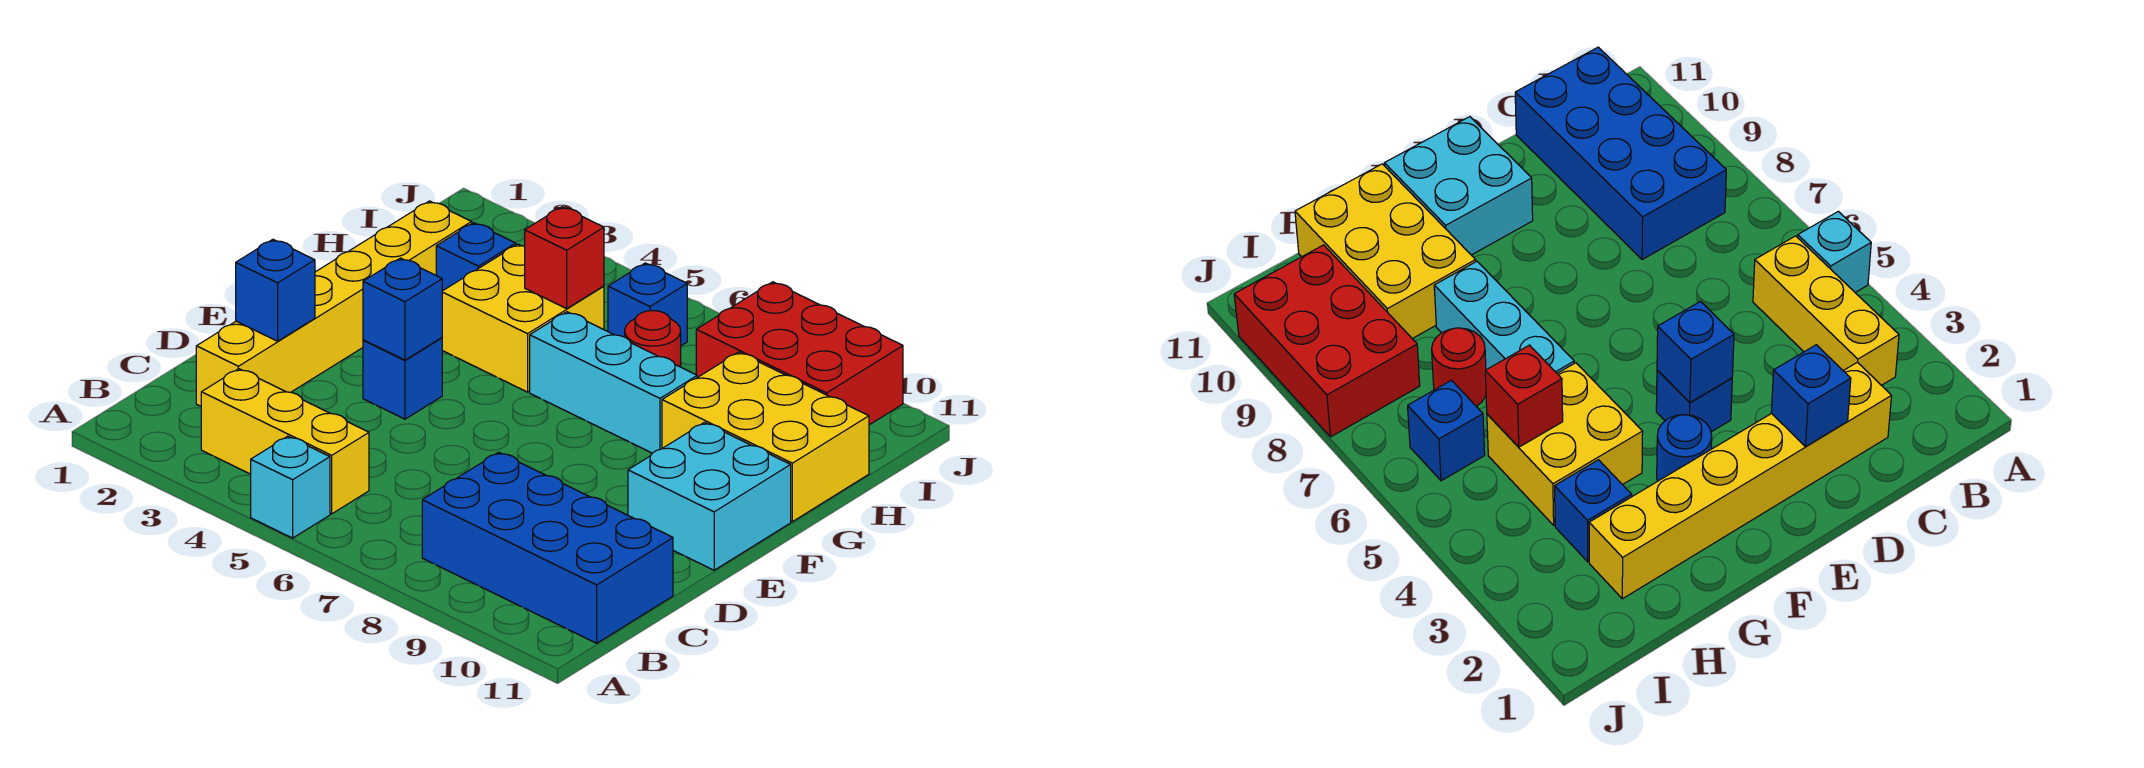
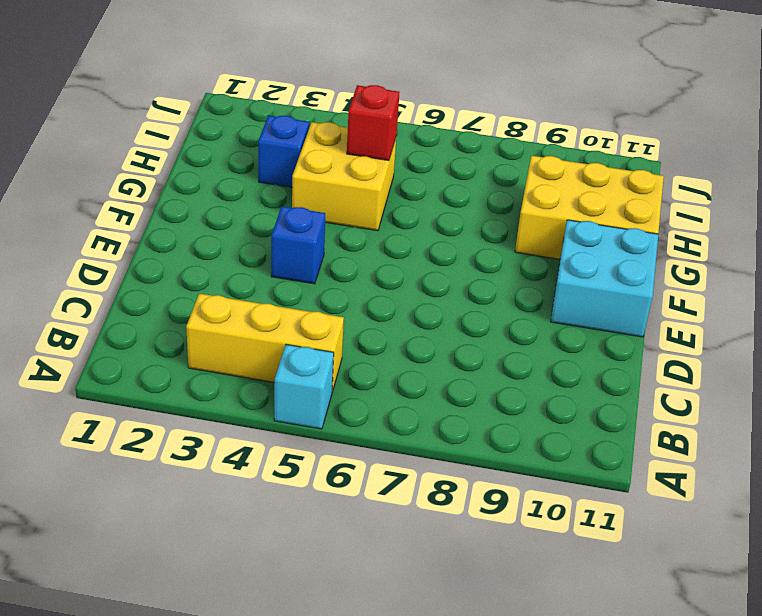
none -> blue brick B8:C11 level 1
none -> yellow brick C2:H2 level 1
none -> blue round brick F3 level 1

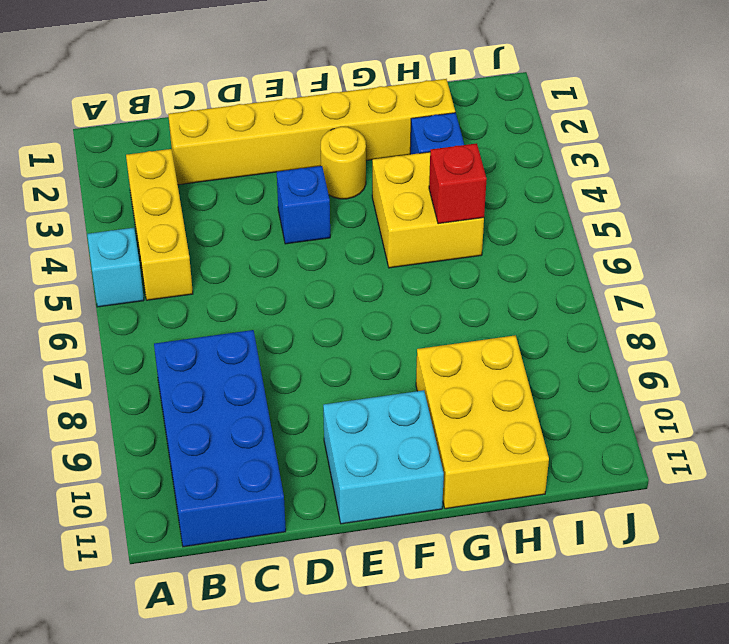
yellow round brick F3 level 1 -> blue round brick F3 level 1
none -> cyan brick G6:G8 level 1
none -> red round brick H7 level 1
none -> blue brick I6 level 1

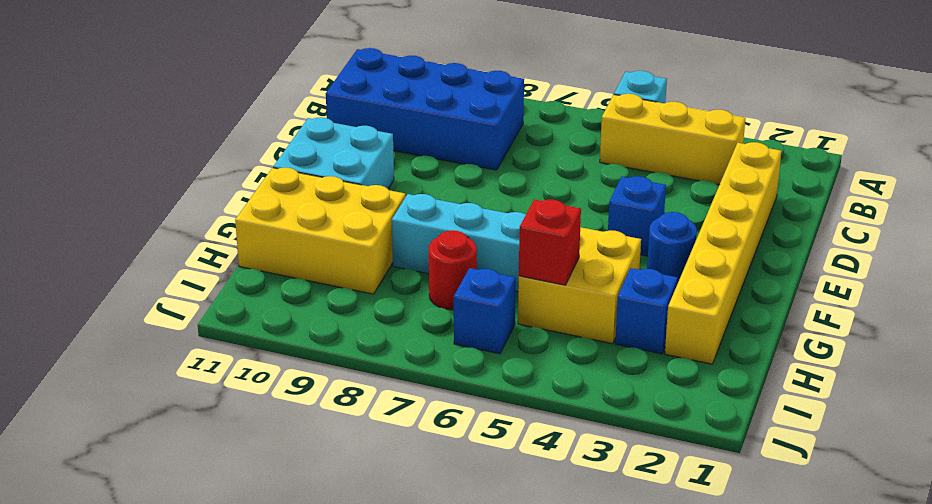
none -> red brick I8:J10 level 1
none -> blue brick D2 level 2
none -> blue brick E4 level 2

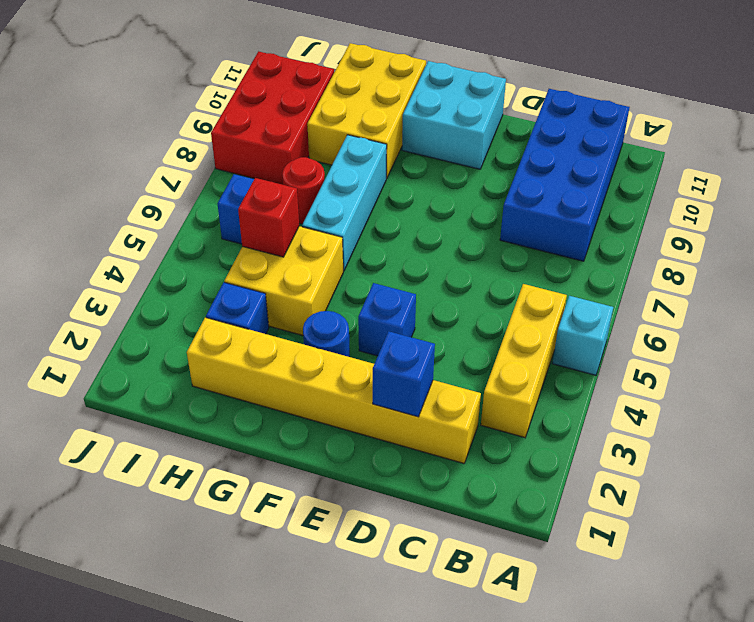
none -> blue brick E4 level 2

